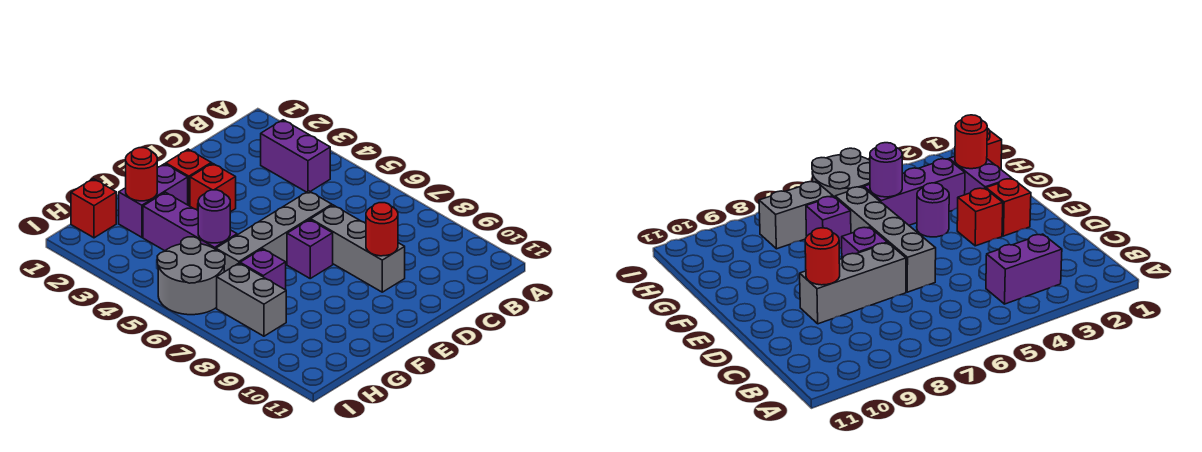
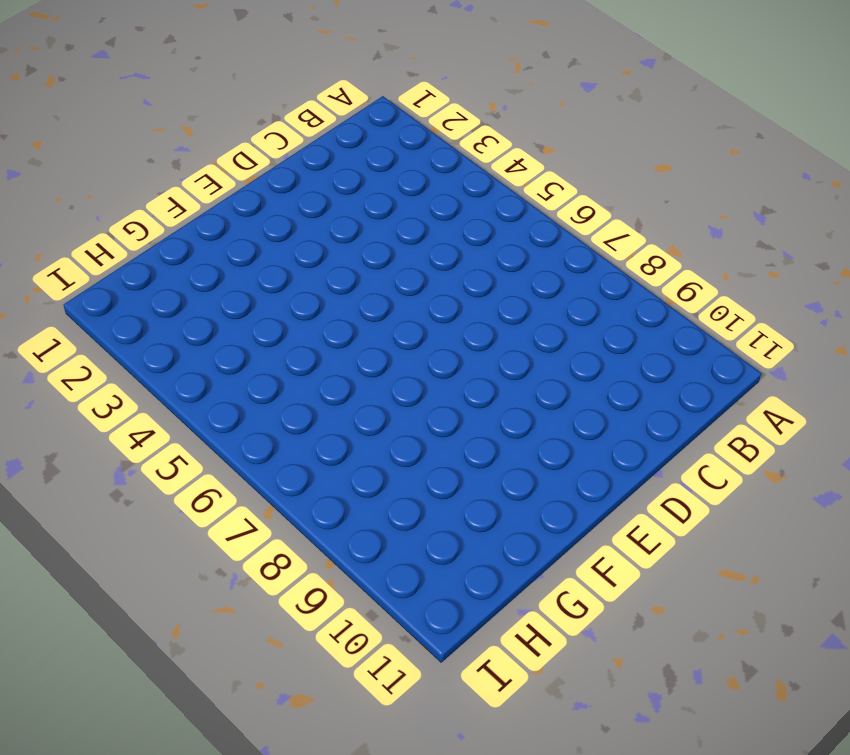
none -> purple brick B3:B4 level 1
none -> grey brick D6:G6 level 1
none -> grey brick D7:D9 level 1

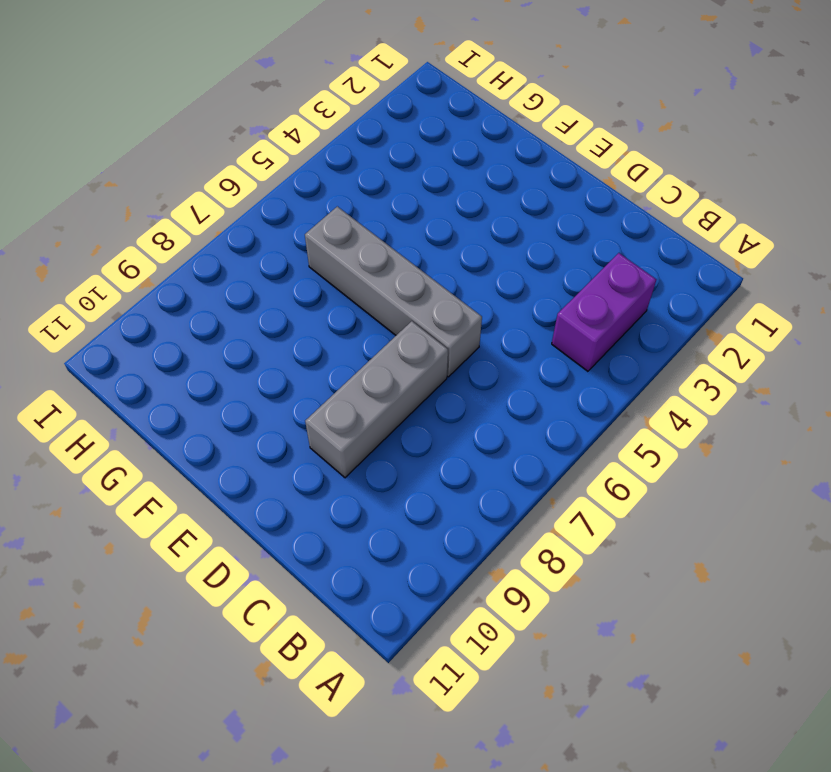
none -> red brick E2 level 1
none -> red brick E3 level 1
none -> purple brick E7 level 1

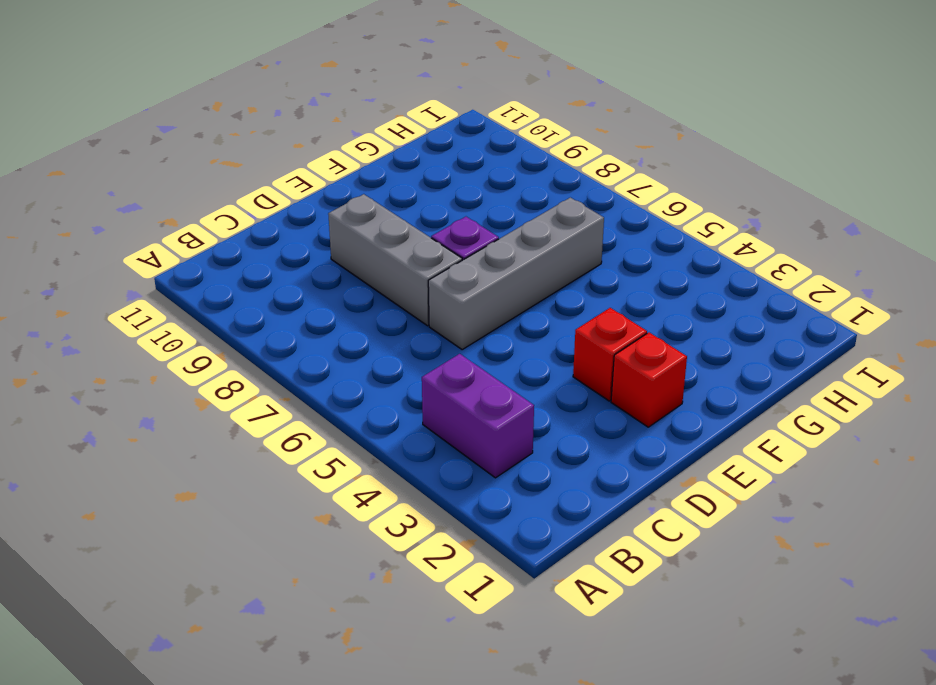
none -> purple brick F2:G2 level 1
none -> purple round brick F4 level 1
none -> purple brick G3:G5 level 1

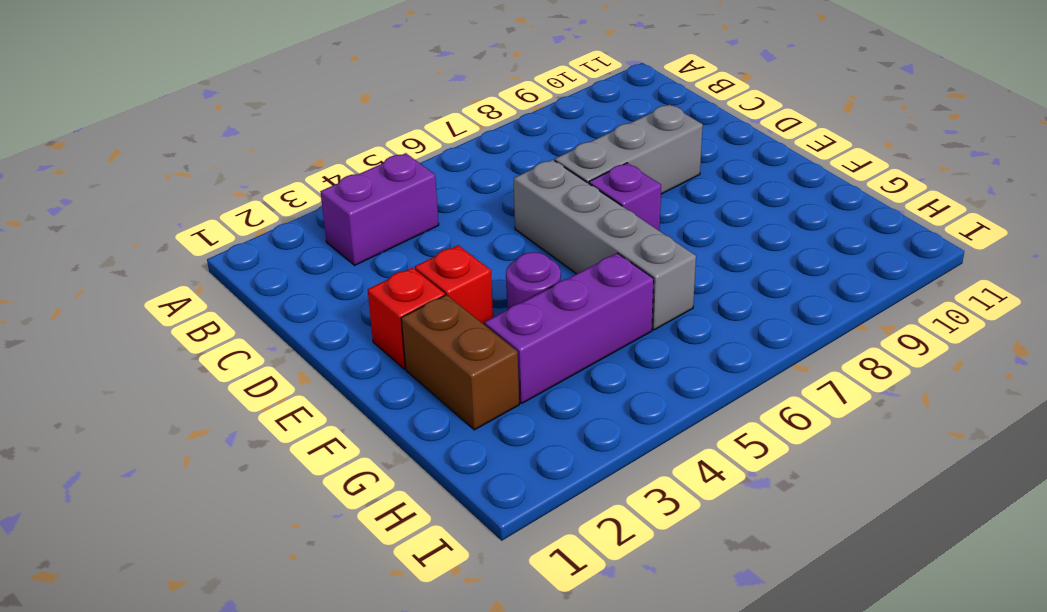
brown brick F2:G2 level 1 -> purple brick F2:G2 level 1
none -> purple brick G7 level 1
none -> red brick H1 level 1
none -> grey round brick H5:I6 level 1

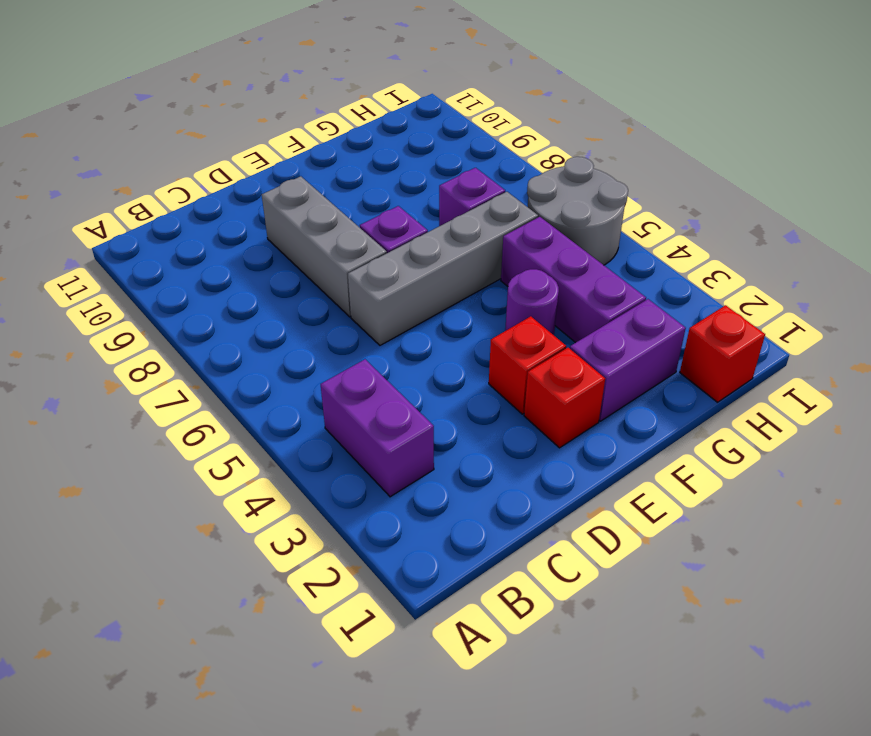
none -> grey brick H7:H8 level 1
none -> red round brick D9 level 2
none -> red round brick G2 level 2

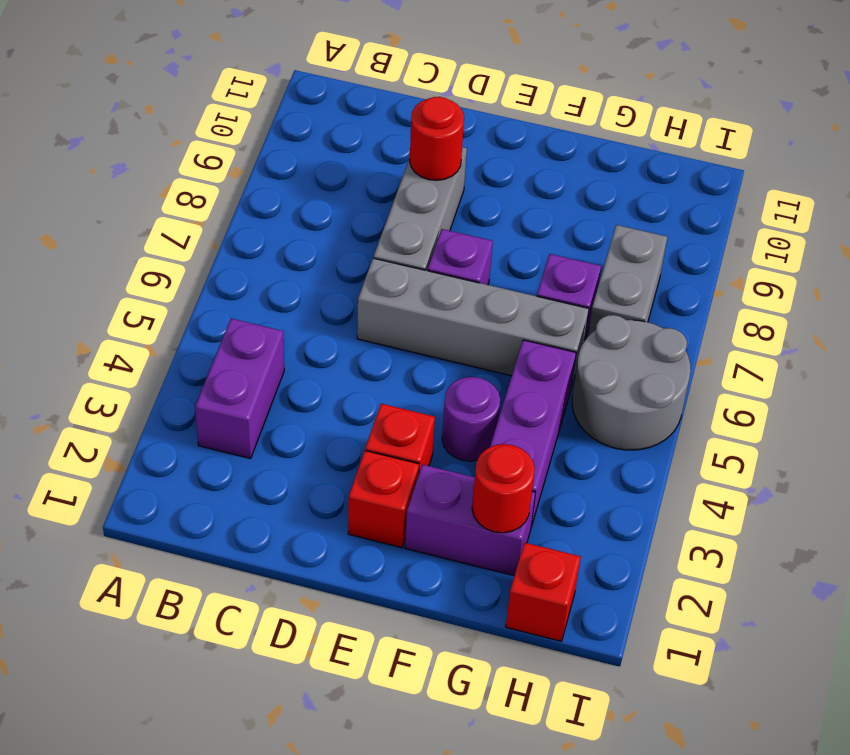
none -> purple round brick G5 level 2

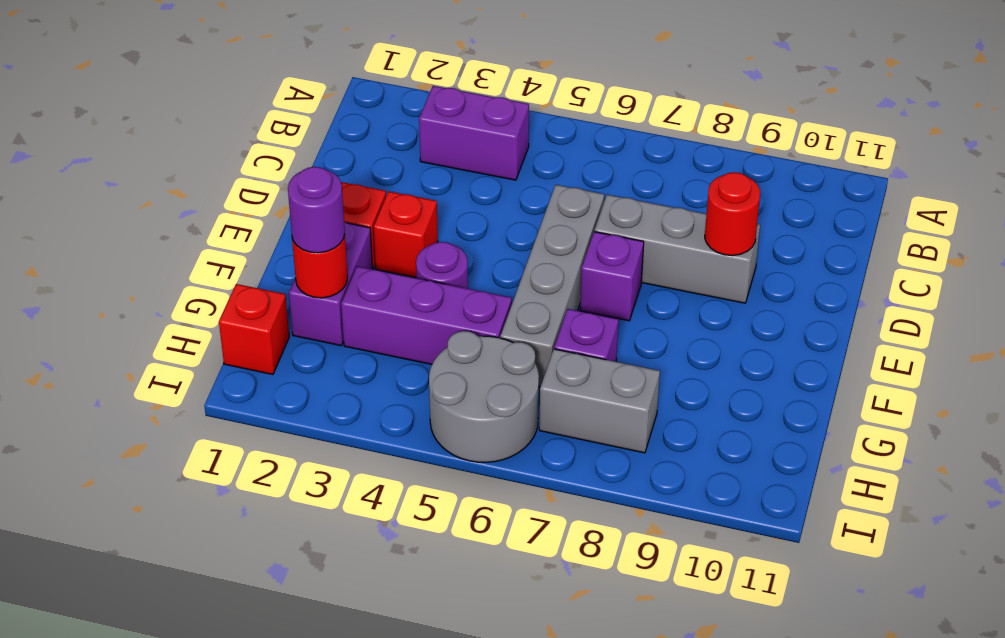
purple round brick G2 level 3 -> purple round brick G5 level 2

